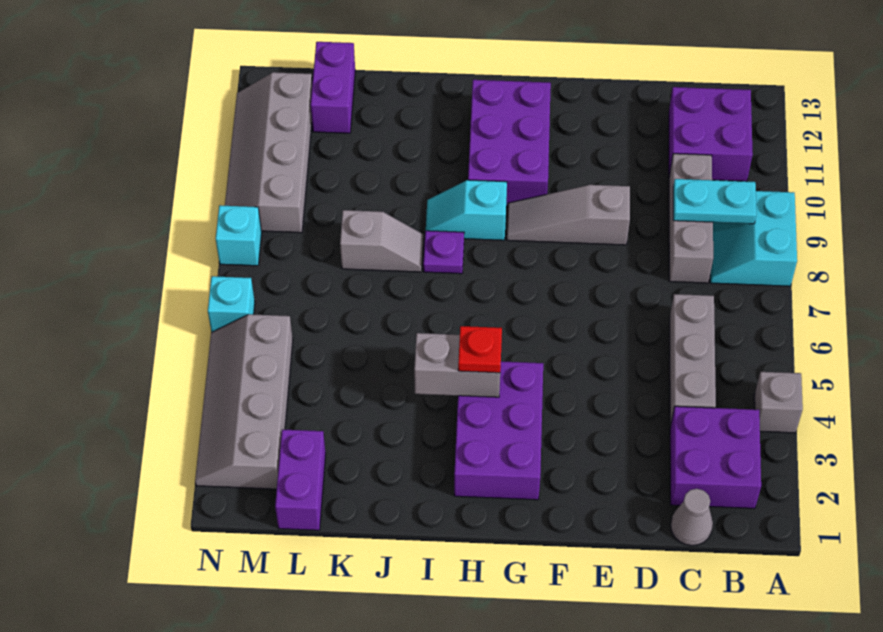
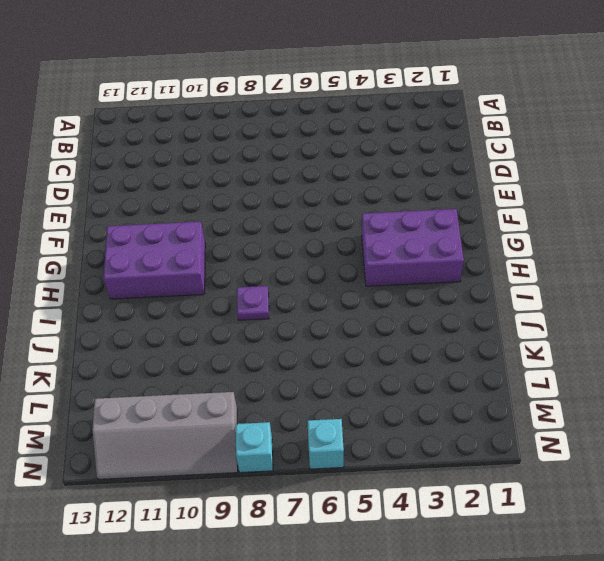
none -> grey brick A4 level 1
none -> cyan slope A8:B9 level 1 top A
none -> purple brick B2:C3 level 1

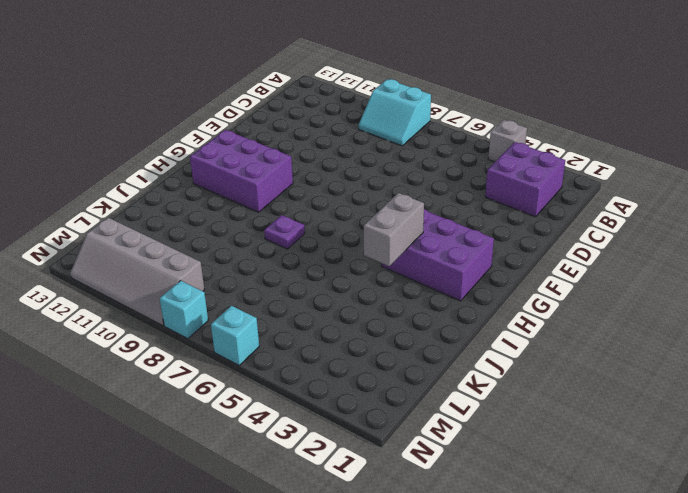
none -> purple brick B11:C12 level 1
none -> grey cone C1 level 1
none -> grey brick C4:C6 level 1

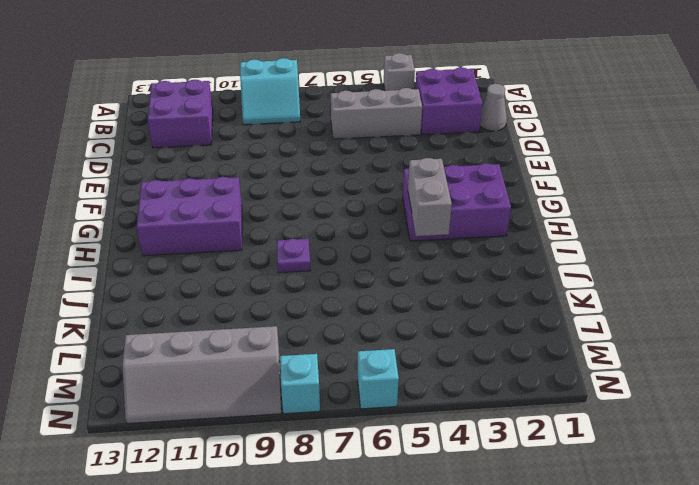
none -> grey brick C8:C10 level 1
none -> grey slope E9:G9 level 1 top E
none -> cyan slope H9:I9 level 1 top H

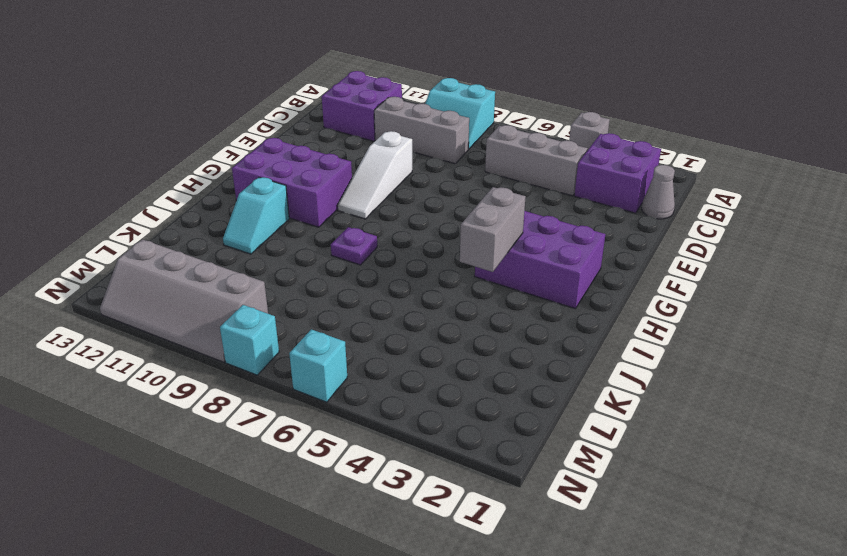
white slope E9:G9 level 1 top E -> grey slope E9:G9 level 1 top E
cyan slope I11:J11 level 1 top I -> cyan slope H9:I9 level 1 top H
none -> grey slope J8:K8 level 1 top K
none -> purple brick L1:L2 level 1
none -> purple brick L12:L13 level 1

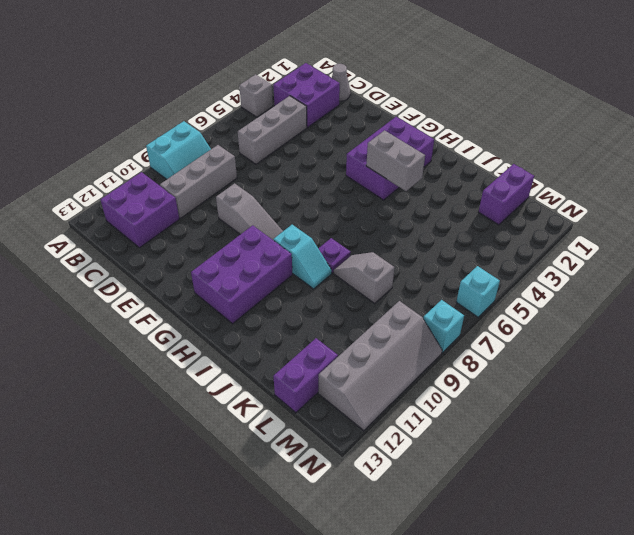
none -> grey slope M2:N5 level 1 top M
none -> cyan plate B9:C9 level 2
none -> red plate H4 level 3

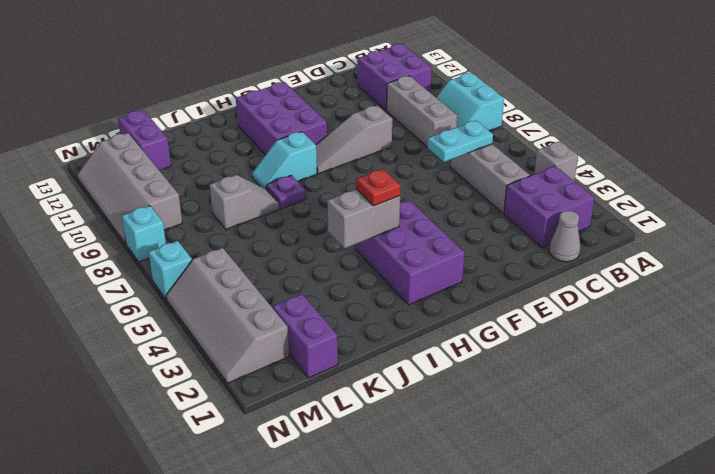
cyan plate C6:D6 level 2 -> cyan plate B9:C9 level 2

